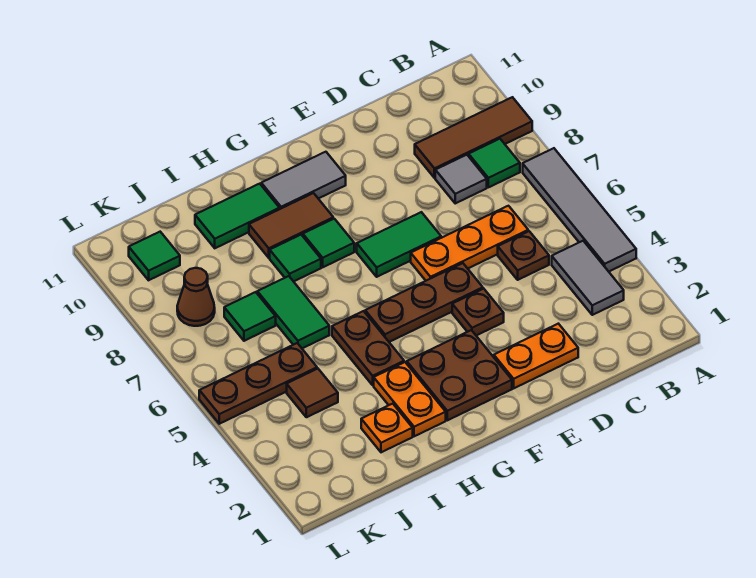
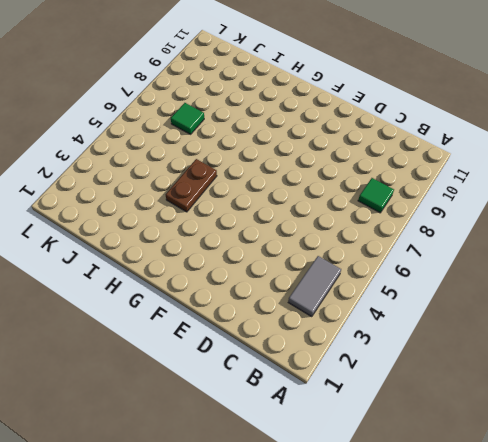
none -> grey tile A4:A7 level 1
none -> brown tile A9:C9 level 1
none -> brown plate C5 level 1

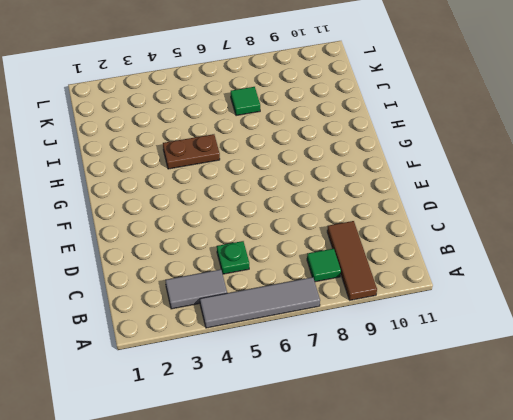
green plate C5 level 1 -> brown plate C5 level 1
none -> orange plate C6:E6 level 1
none -> grey tile C8 level 1
none -> orange plate D2:E2 level 1

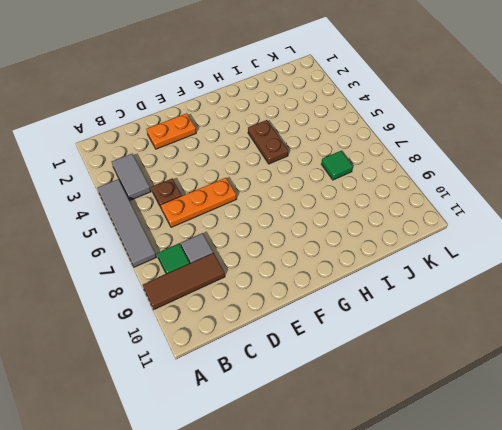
none -> brown plate E4 level 1
none -> brown plate E5:G5 level 1
none -> green tile E7:F7 level 1

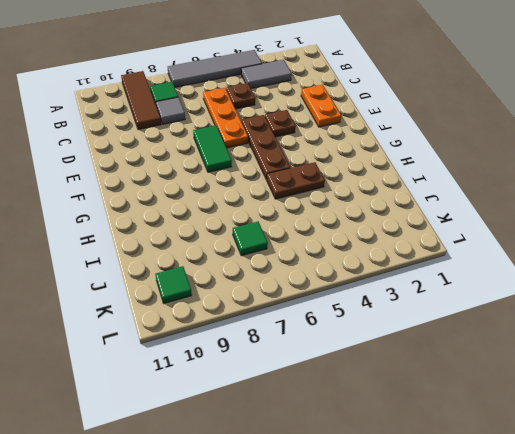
none -> brown plate F2:G3 level 1
none -> grey tile F10:G10 level 1
none -> green tile G8 level 1

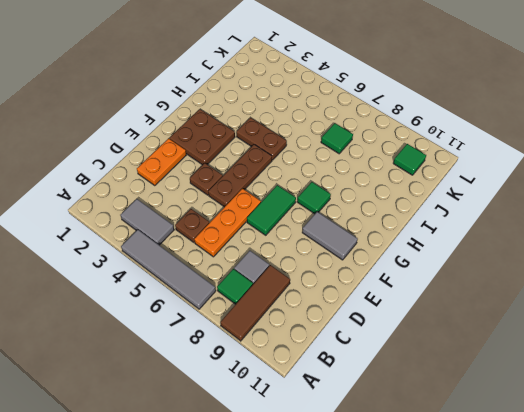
grey tile F9:F10 level 1 -> grey tile F10:G10 level 1
none -> brown tile G9:H9 level 1
none -> orange plate H2:H3 level 1
none -> green tile H8 level 1

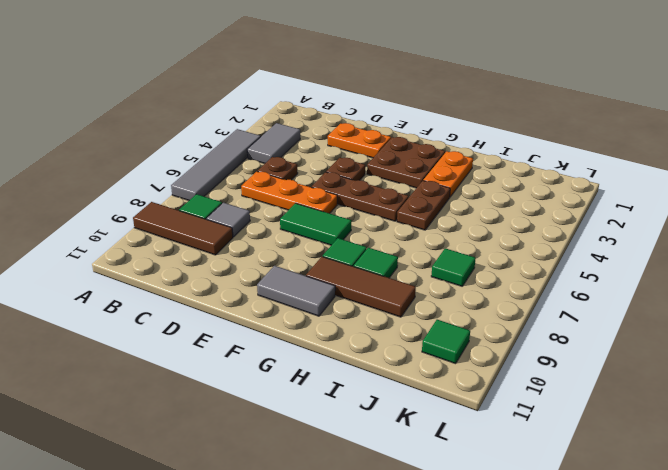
brown tile G9:I9 level 1 -> brown tile G9:H9 level 1
none -> green tile H10:I10 level 1
none -> orange plate I2 level 1
none -> green tile I6:I7 level 1

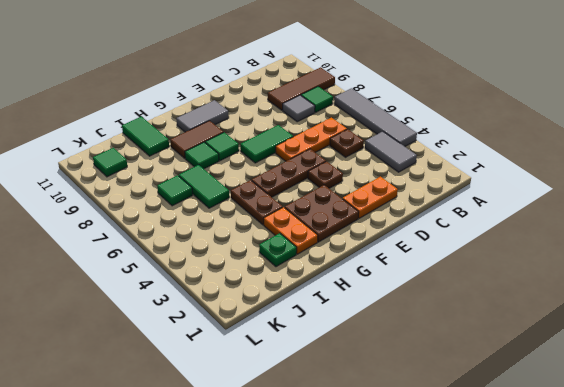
green plate I2 level 1 -> orange plate I2 level 1
green tile I10:I11 level 1 -> green tile H10:I10 level 1
none -> brown tile J4 level 1
none -> brown plate J5:L5 level 1
none -> brown cone K8 level 1

